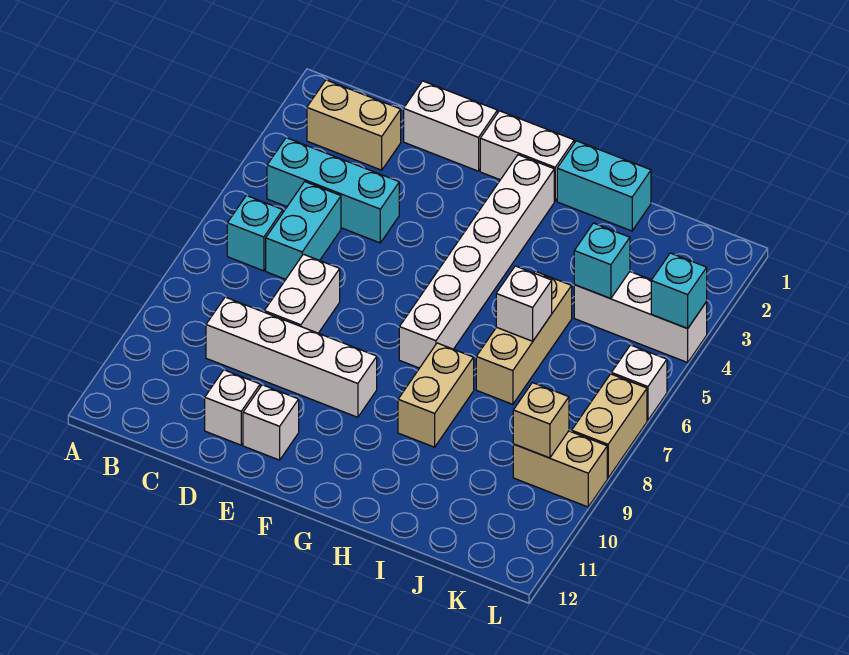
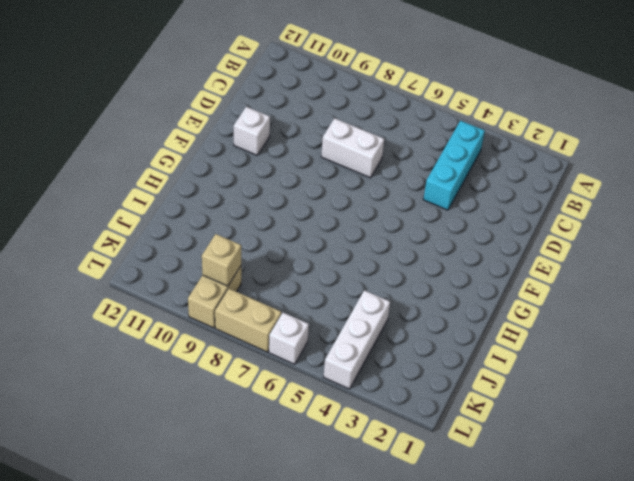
none -> tan brick B2:C2 level 1
none -> cyan brick B6 level 1
none -> cyan brick C5:C6 level 1

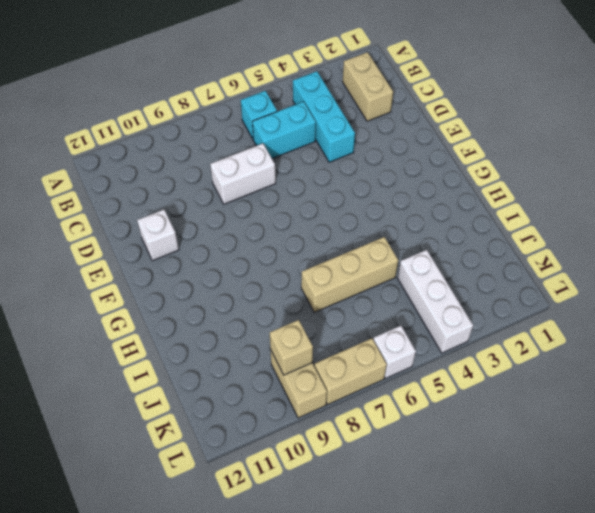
none -> white brick C9:F9 level 1
none -> white brick D1:E1 level 1
none -> white brick D11 level 1

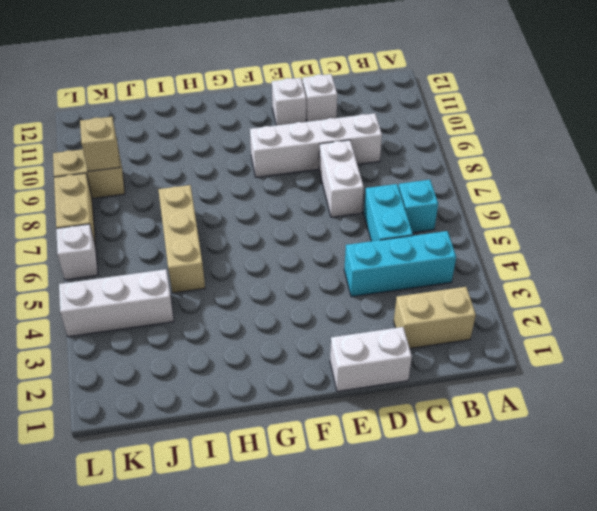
none -> white brick F1:G1 level 1
none -> white brick G2:G7 level 1
none -> cyan brick H1:I1 level 1

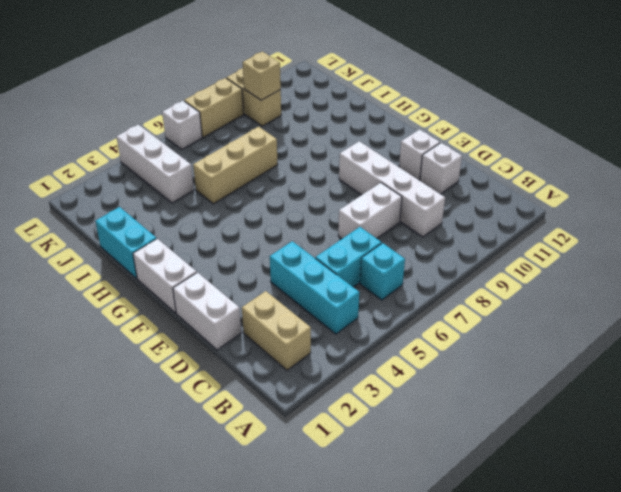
none -> white brick G2:G7 level 1
none -> tan brick H8:H9 level 1
none -> white brick I6 level 2

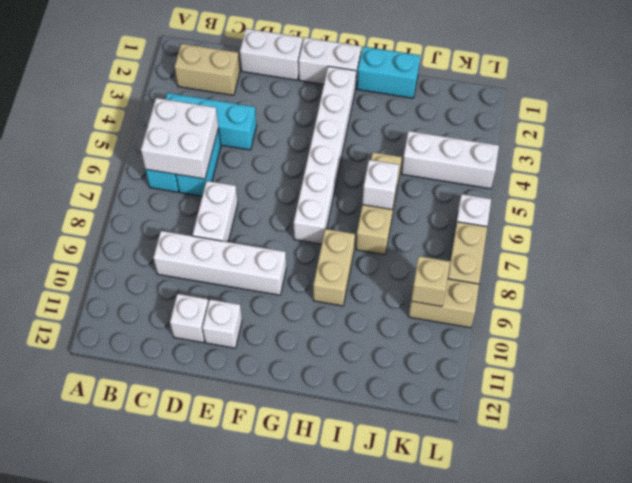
white brick B5:C6 level 2 -> none
none -> cyan brick J4 level 2
none -> cyan brick L4 level 2

